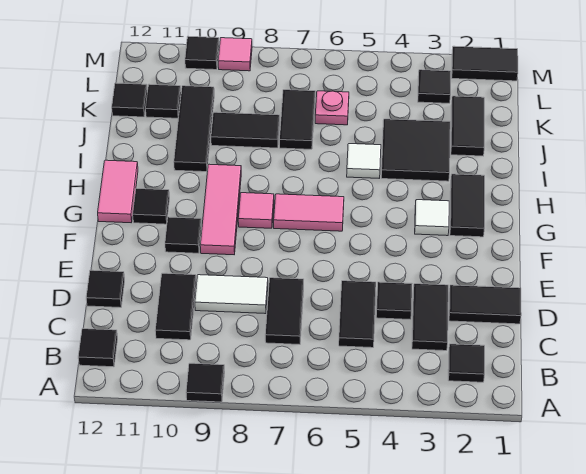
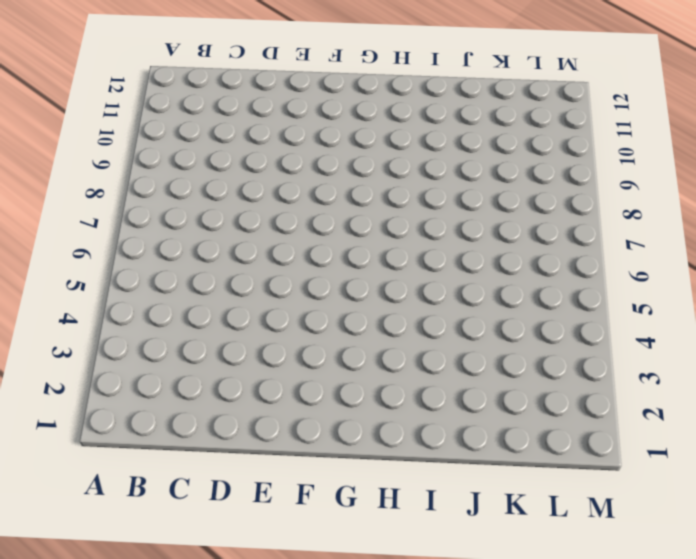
none -> black tile A9 level 1
none -> black tile B2 level 1
none -> black tile B12 level 1
none -> black tile C3:D3 level 1

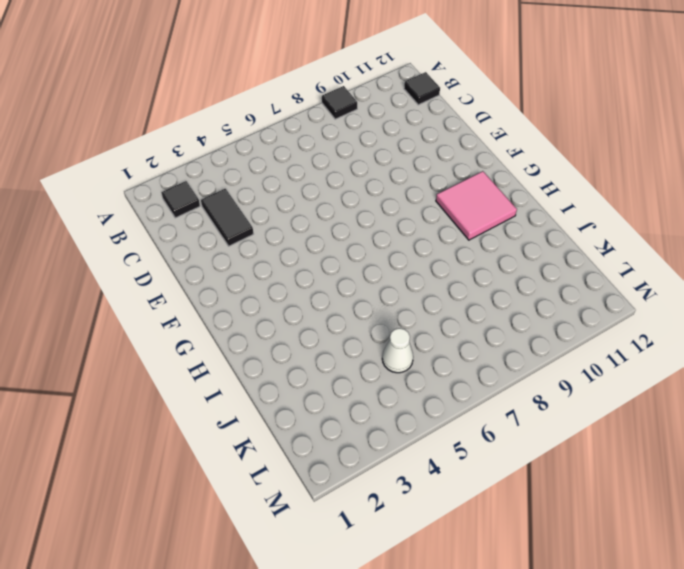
pink tile G10:H11 level 1 -> black tile G11 level 1
white cone K5 level 1 -> none
none -> black tile C5:D5 level 1
none -> black tile C7:D7 level 1
none -> black tile C10:D10 level 1
none -> black tile D1:D2 level 1

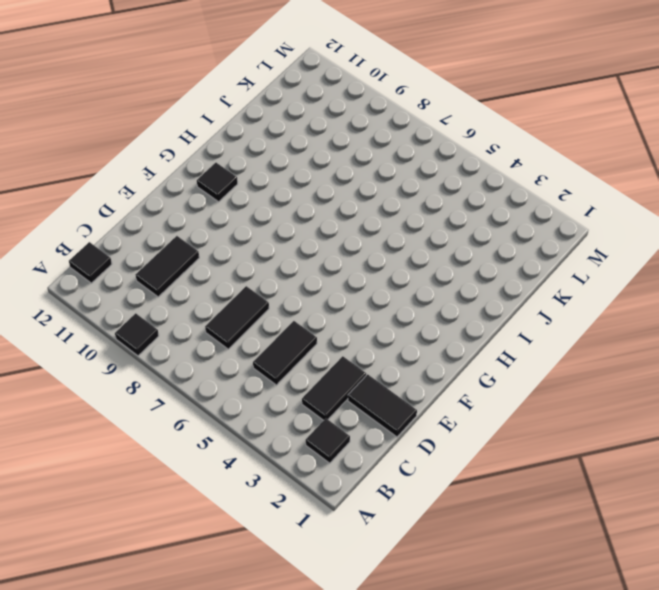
none -> black tile D4 level 1
none -> white tile D8:D9 level 1
none -> black tile D12 level 1
none -> pink tile F9:H9 level 1

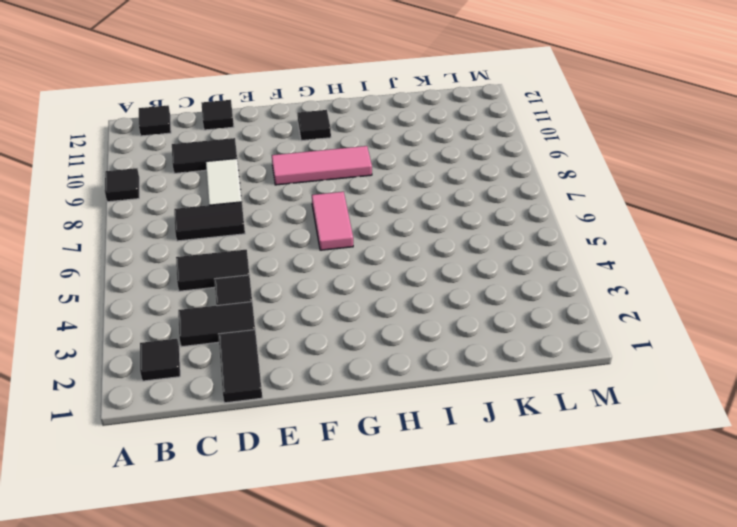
none -> black tile F10 level 1
none -> black tile G2:H2 level 1
none -> white tile G3 level 1
none -> pink tile G8 level 1

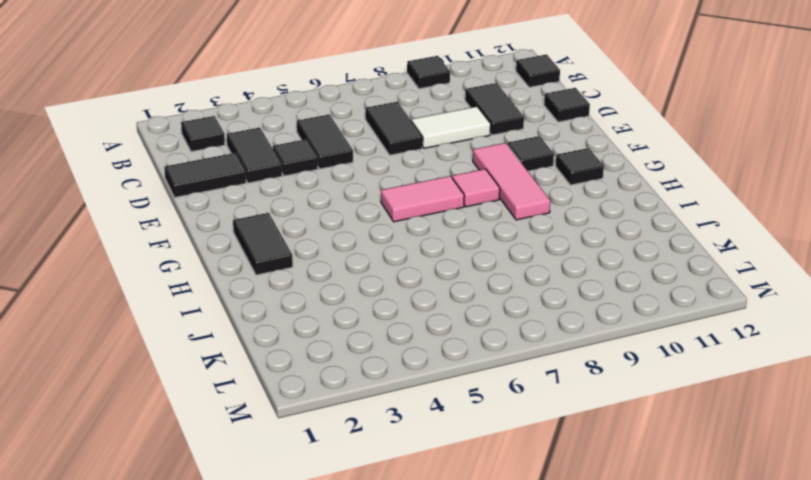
none -> white tile G3 level 1
none -> pink tile G12:H12 level 1
none -> black tile I3:J4 level 1
none -> white tile I5 level 1

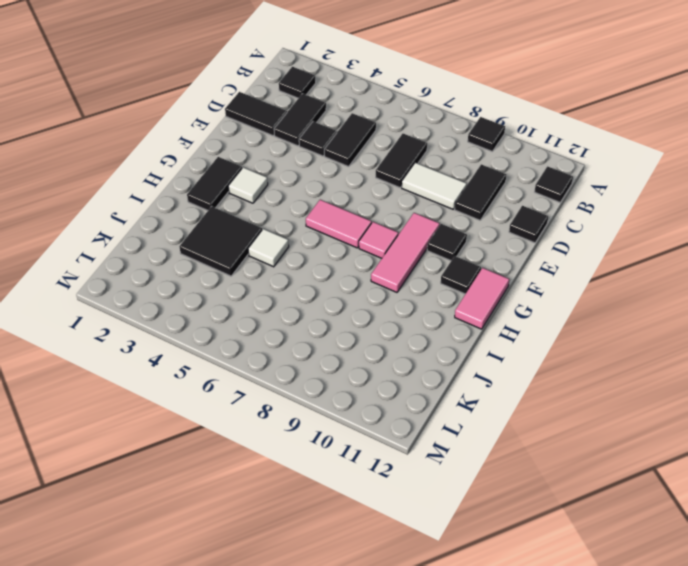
none -> black tile I10:K10 level 1
none -> black tile J2:K2 level 1
none -> black tile J7:K7 level 1
none -> black tile J8:J9 level 1

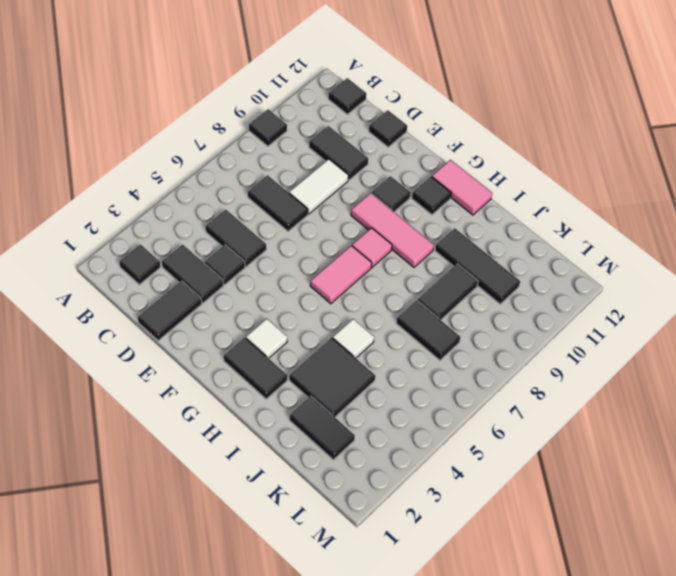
none -> pink plate K6 level 1
none -> black tile K11 level 1
none -> black tile K12 level 1
none -> black tile L3 level 1

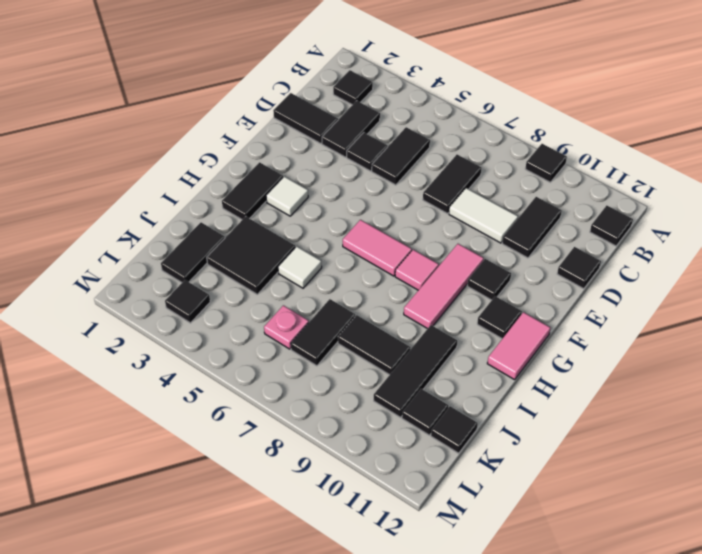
none -> black tile M1:M2 level 1
none -> pink tile M9 level 1
none -> black tile M10 level 1

